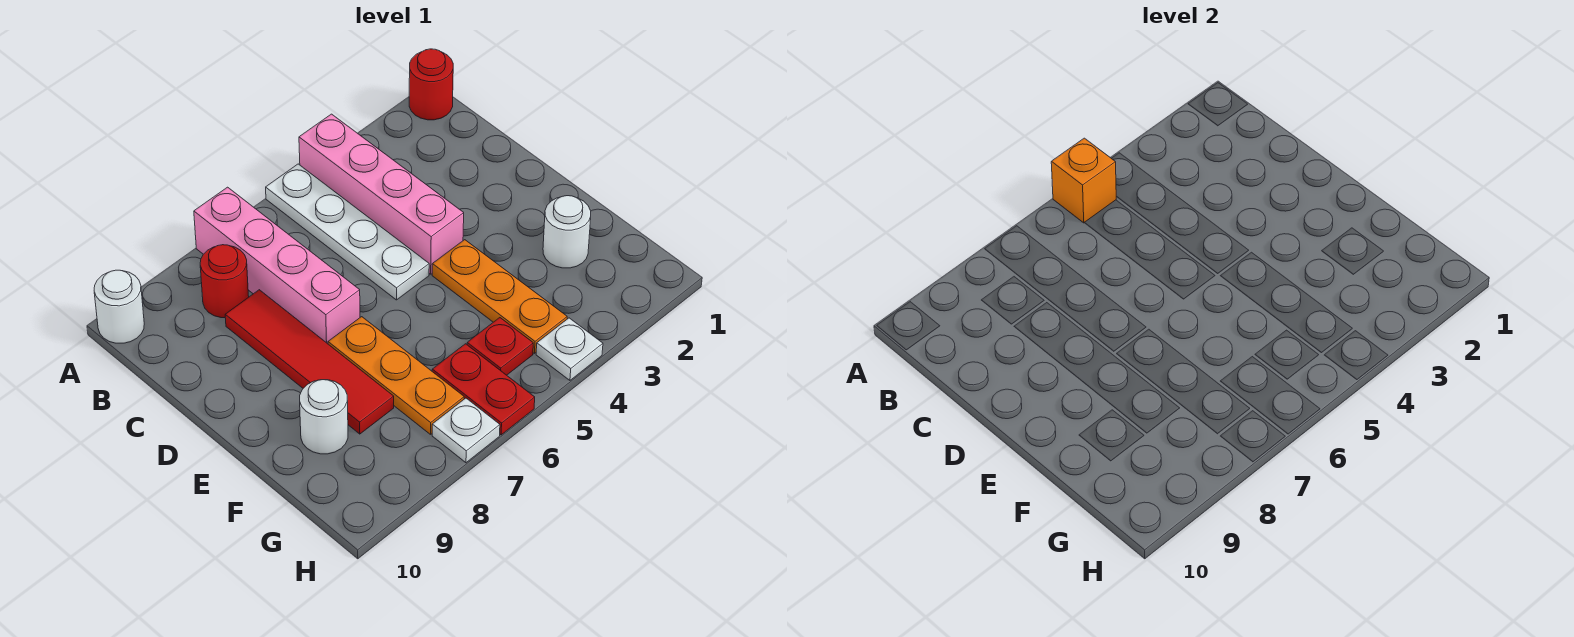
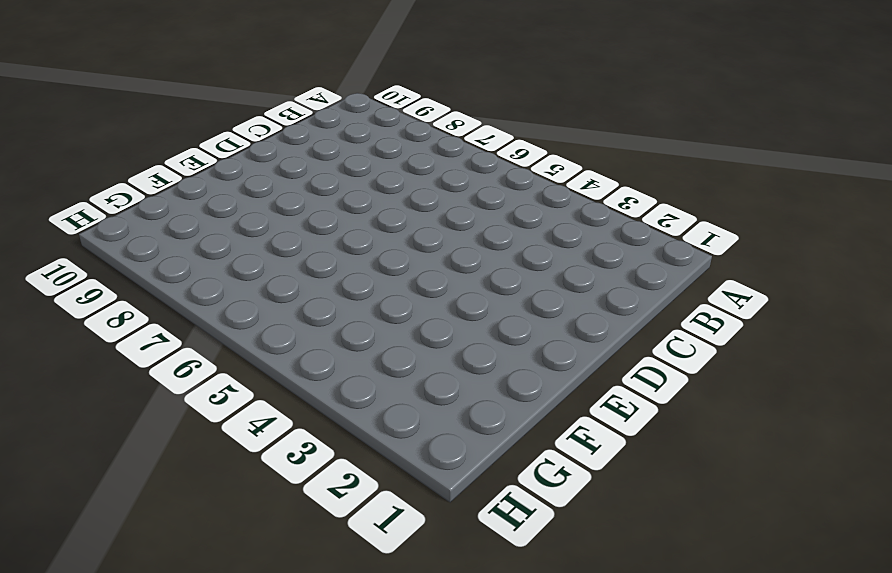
none -> red round brick A1 level 1
none -> pink brick A4:D4 level 1
none -> white plate A5:D5 level 1

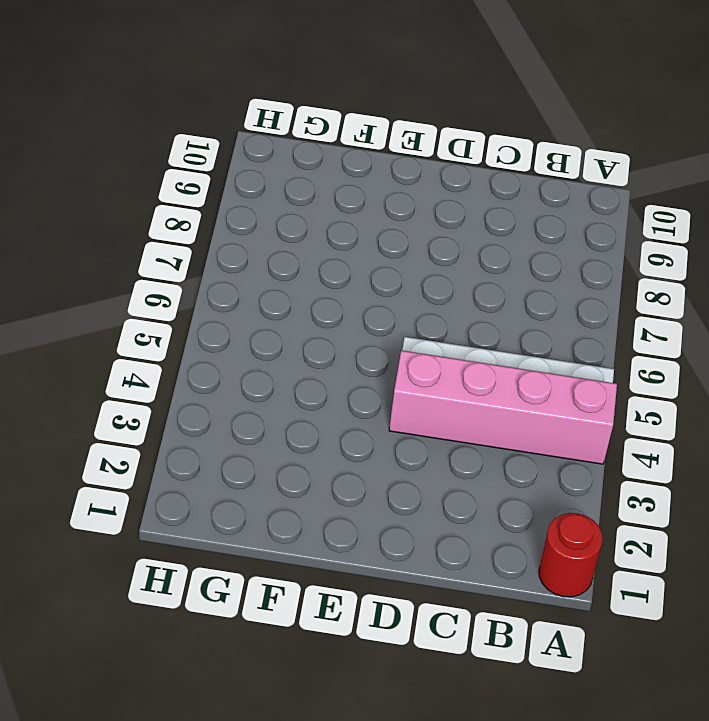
none -> pink brick A7:D7 level 1
none -> white round brick A10 level 1
none -> red round brick B8 level 1

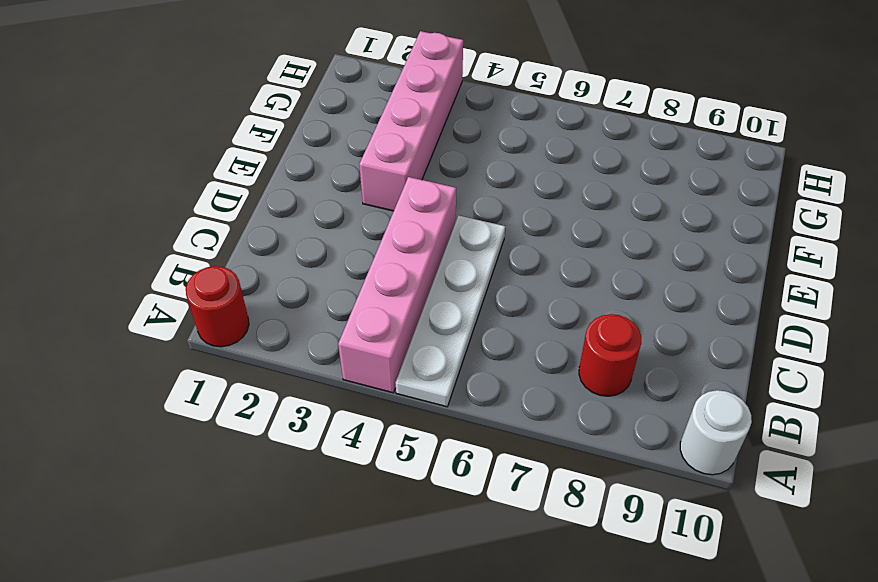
pink brick E3:H3 level 1 -> pink brick A7:D7 level 1
none -> red tile C8:F8 level 1
none -> orange plate E4:G4 level 1
none -> orange plate E7:G7 level 1

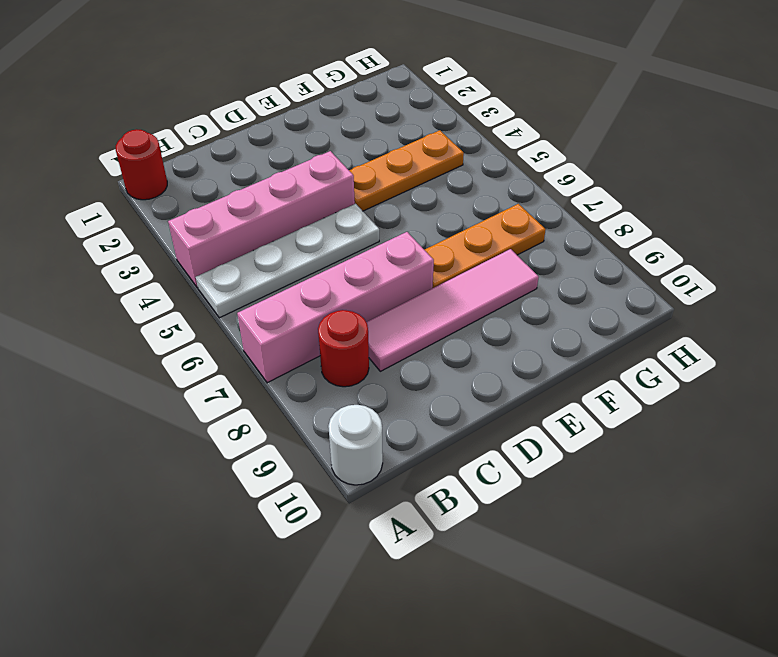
pink tile C8:F8 level 1 -> red tile C8:F8 level 1
none -> white round brick F2 level 1
none -> white round brick F9 level 1
none -> red plate G5 level 1

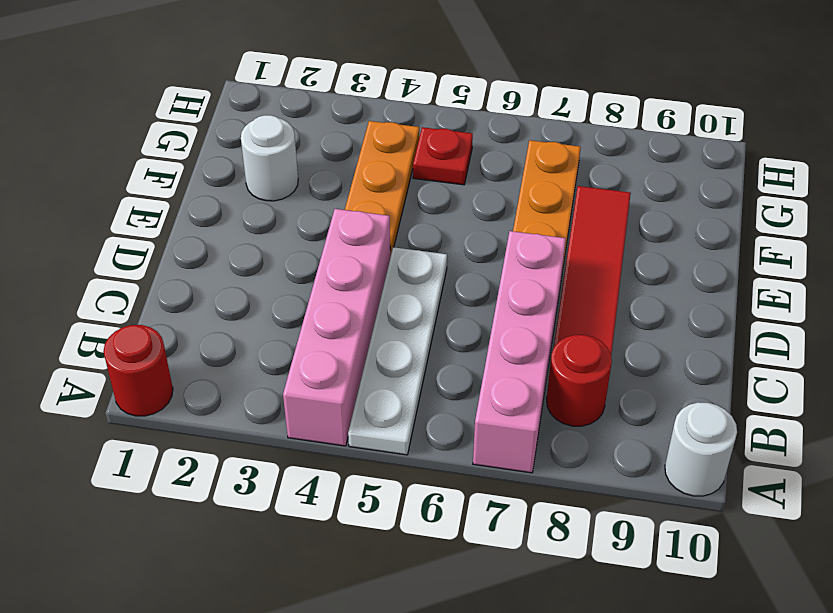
none -> white round brick F9 level 1
none -> red plate G6:H6 level 1
none -> white plate H4 level 1

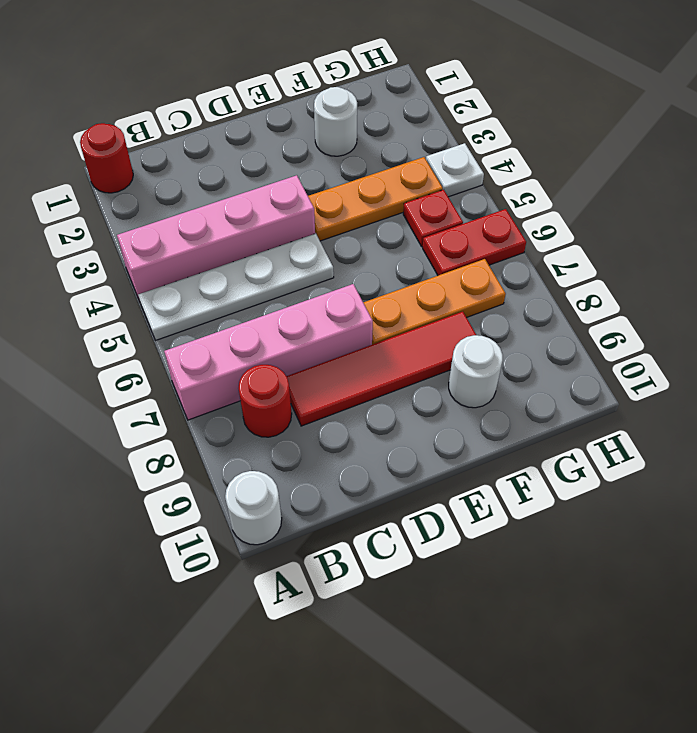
none -> white plate H7 level 1
none -> orange brick A5 level 2

